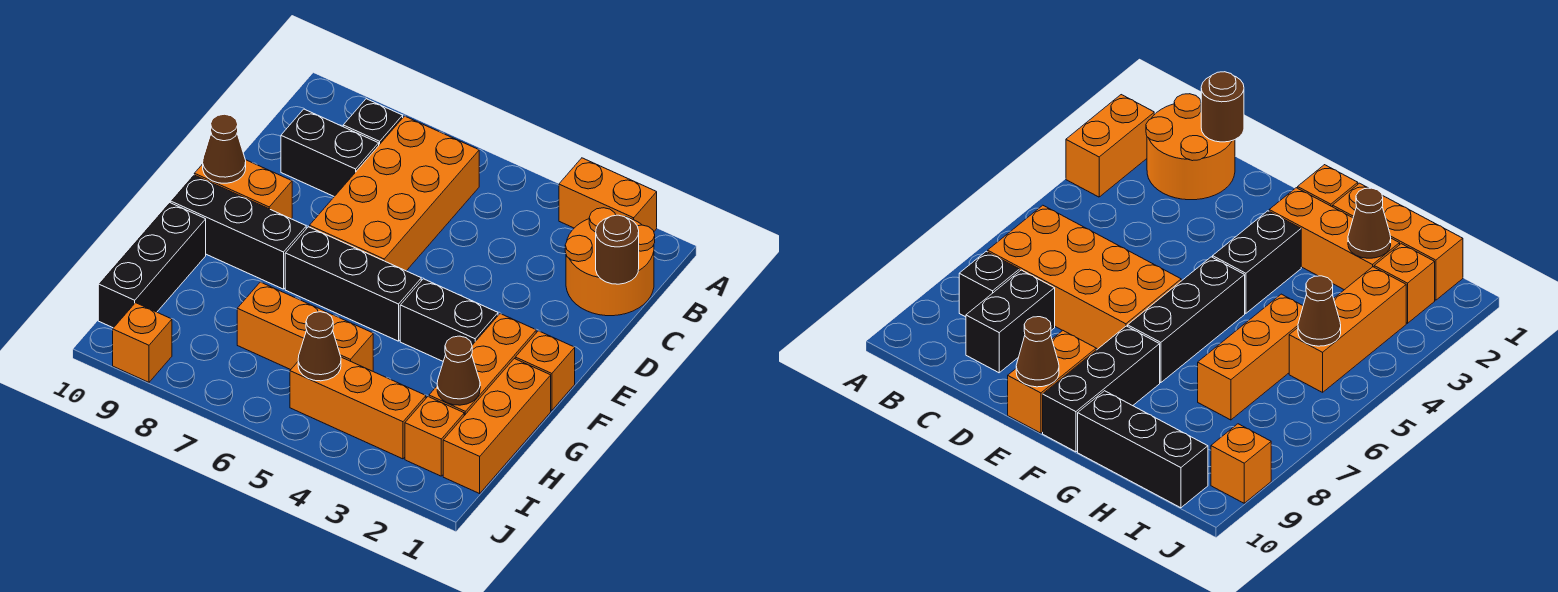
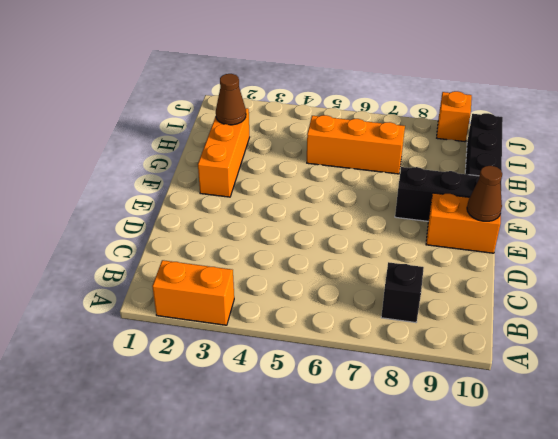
none -> orange round brick B1:C2 level 1
none -> orange brick B6:E7 level 1
none -> black brick C8:C9 level 1

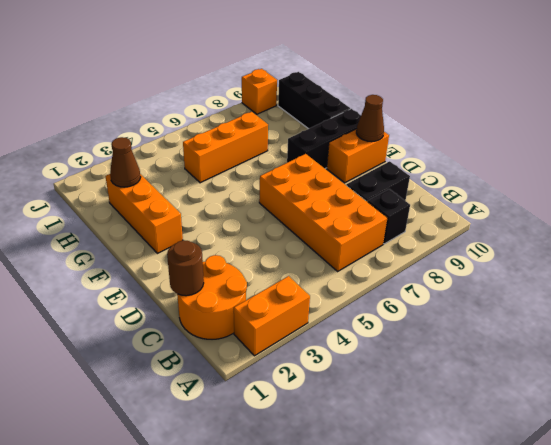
none -> orange brick F1 level 1
none -> black brick F3:F4 level 1
none -> black brick F5:F7 level 1

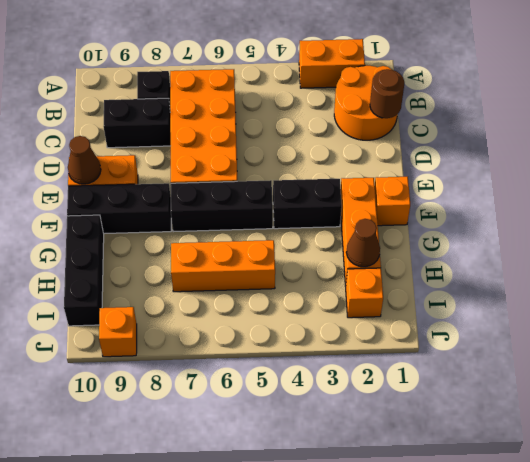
none -> orange brick G1:I1 level 1
none -> orange brick I3:I5 level 1
none -> brown cone I5 level 2

